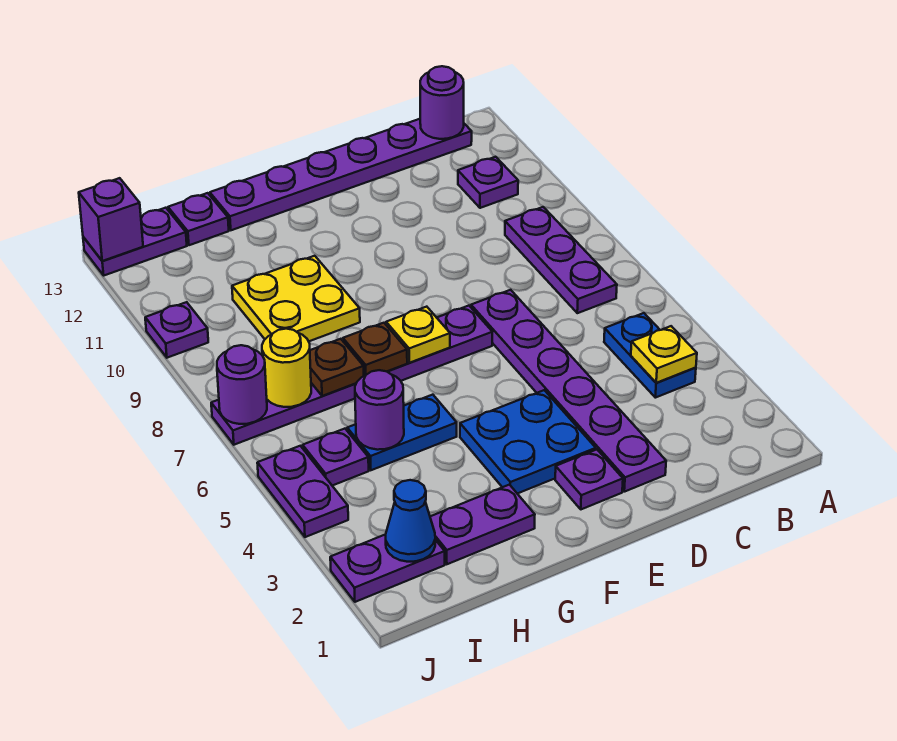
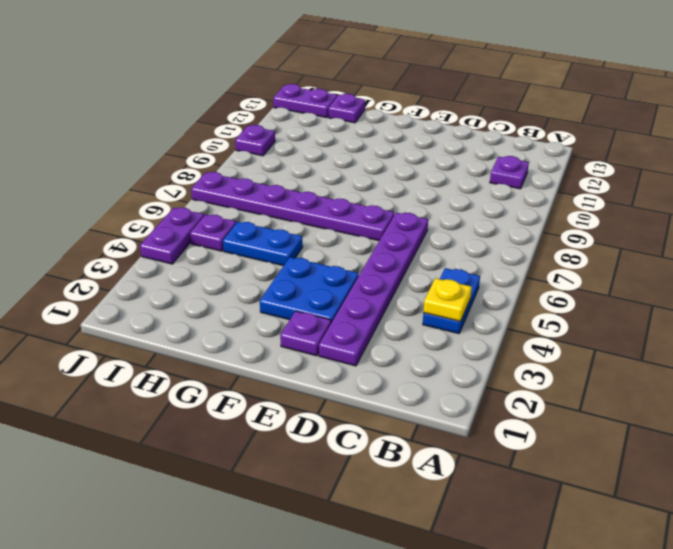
none -> purple plate B7:B9 level 1
none -> purple plate B13:G13 level 1
none -> purple plate G2:H2 level 1

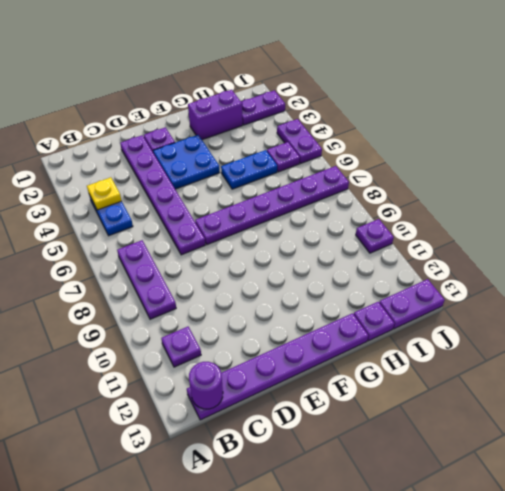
purple brick G2:H2 level 1 -> purple plate G2:H2 level 1
none -> yellow plate G9:H10 level 1
none -> yellow plate F7 level 2
none -> brown plate G7 level 2

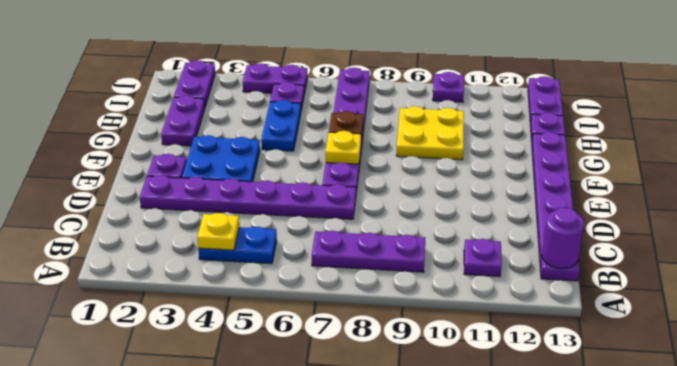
none -> purple round brick H5 level 2
none -> brown plate H7 level 2
none -> blue cone I2 level 2

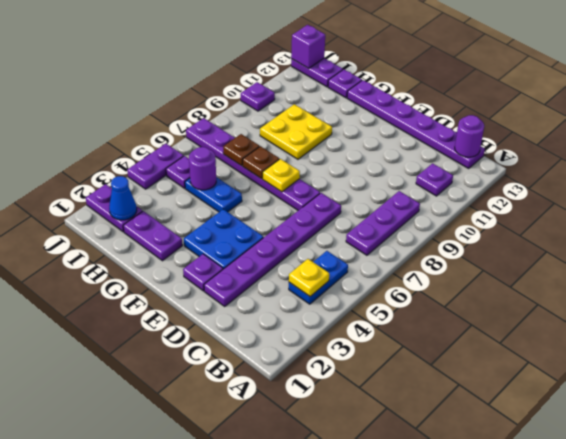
none -> yellow round brick I7 level 2
none -> purple round brick J7 level 2

